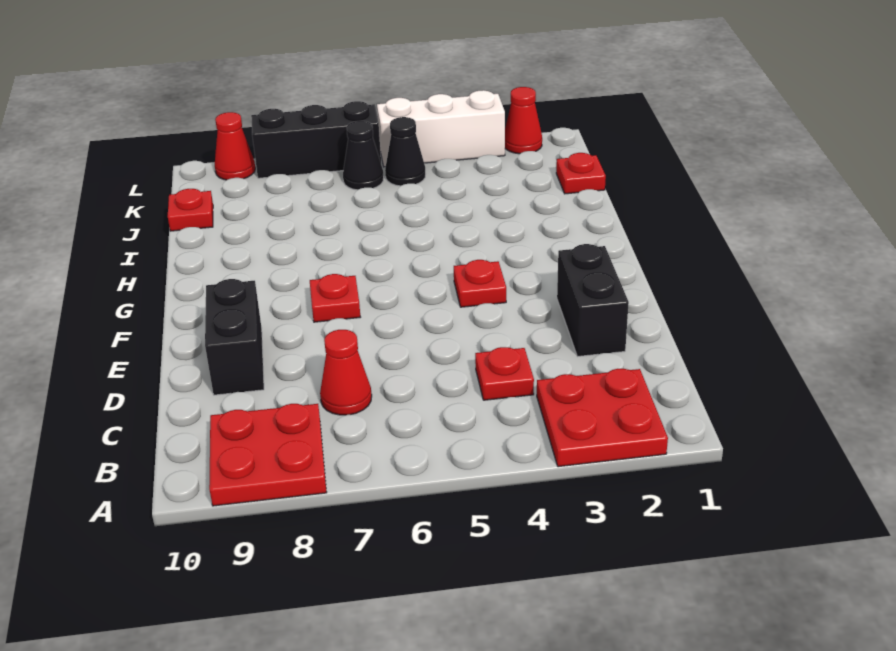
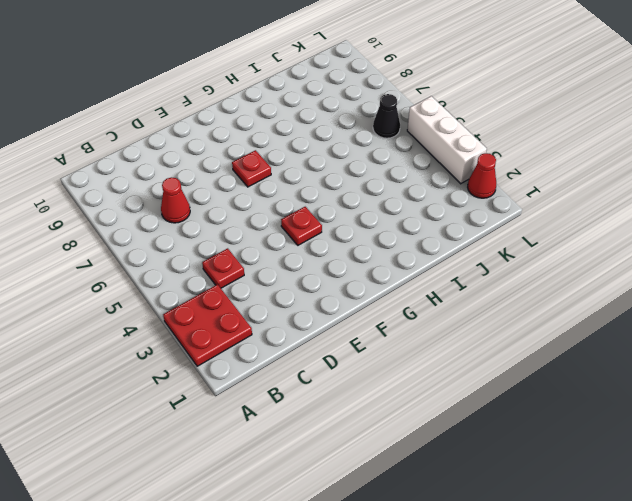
none -> red plate A8:B9 level 1
none -> black brick D2:E2 level 1
none -> black brick D9:E9 level 1

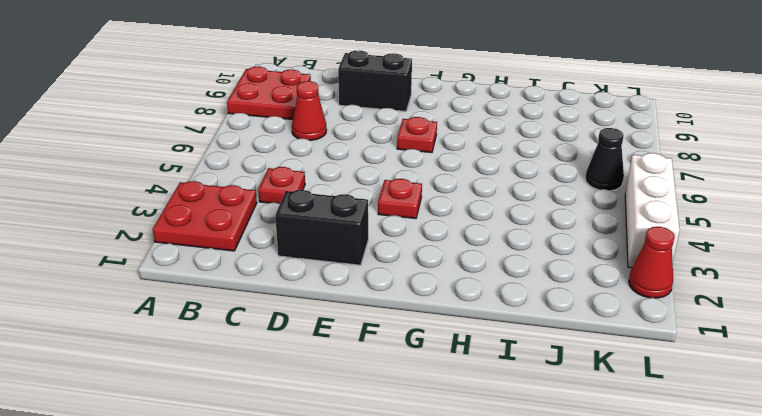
none -> red plate J1 level 1
none -> red plate J10 level 1
none -> black cone K5 level 1

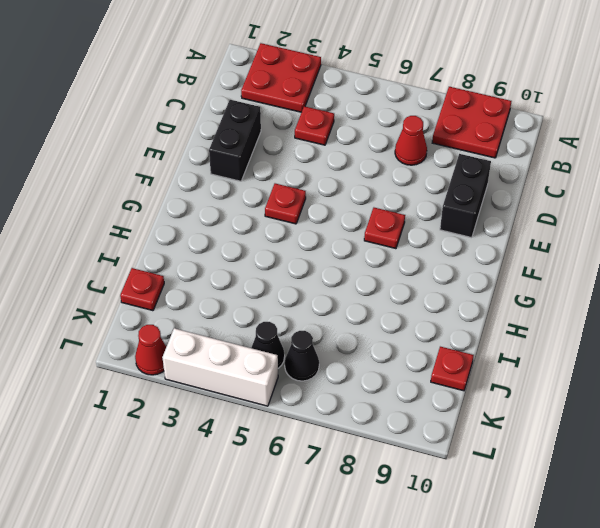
none -> black brick L6:L8 level 1
none -> red cone L9 level 1

